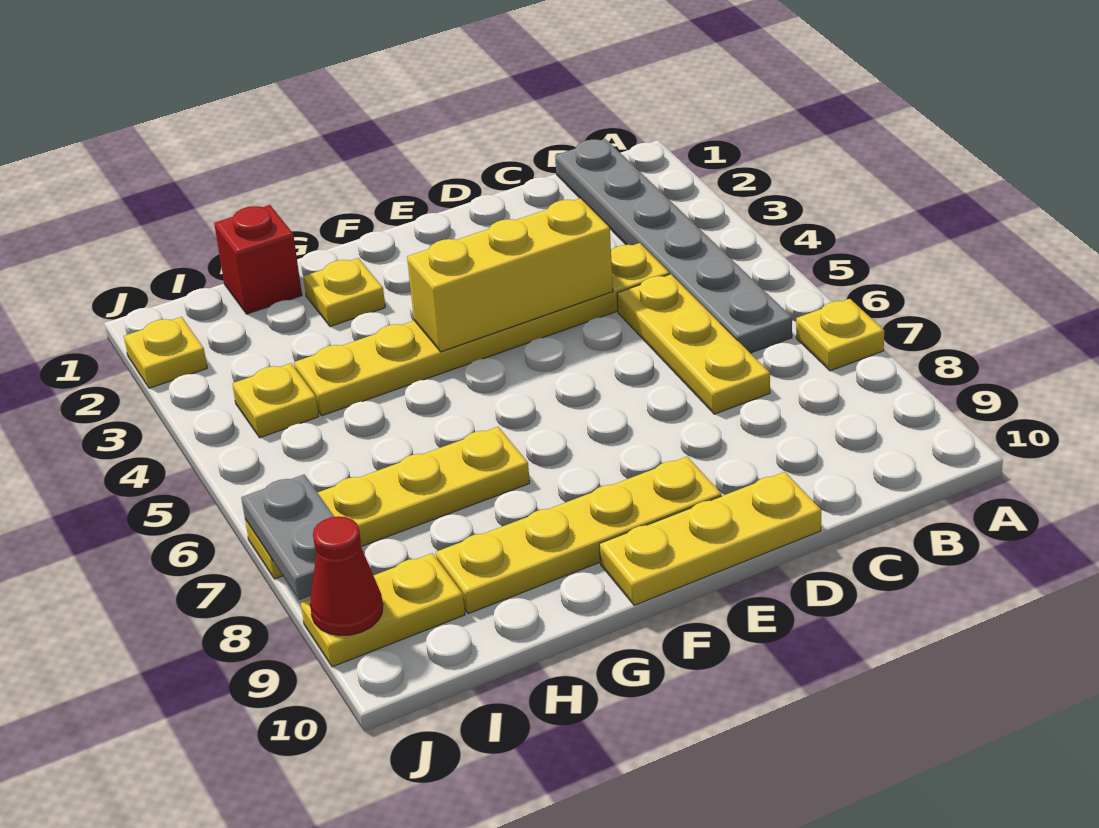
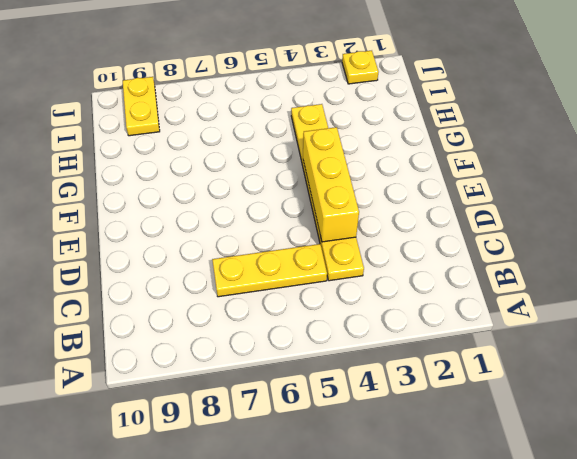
none -> yellow plate A7 level 1
none -> grey plate B1:B6 level 1
none -> yellow plate D10:F10 level 1

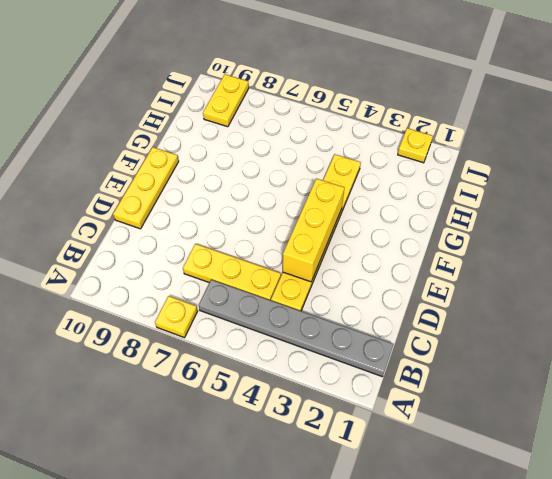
none -> yellow plate E9:H9 level 1
none -> yellow plate G2 level 1
none -> yellow plate G7:J7 level 1

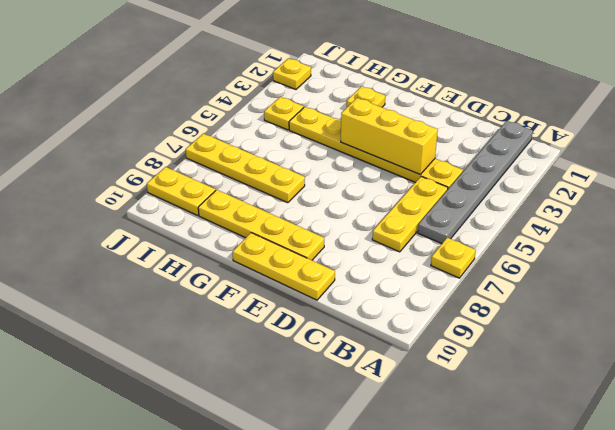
none -> red brick H1 level 1
none -> grey plate J7:J8 level 2
none -> red cone J9 level 2

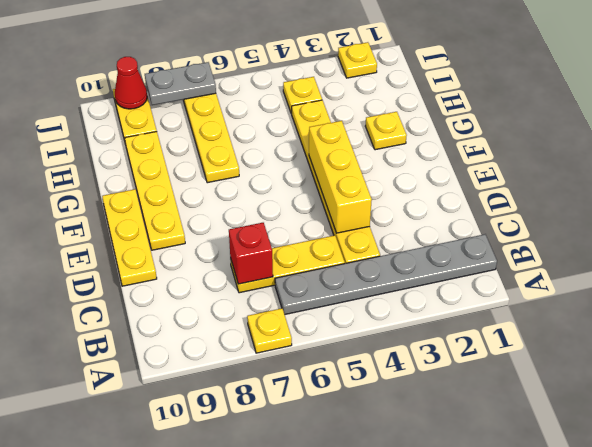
red brick C7 level 2 -> red brick H1 level 1

